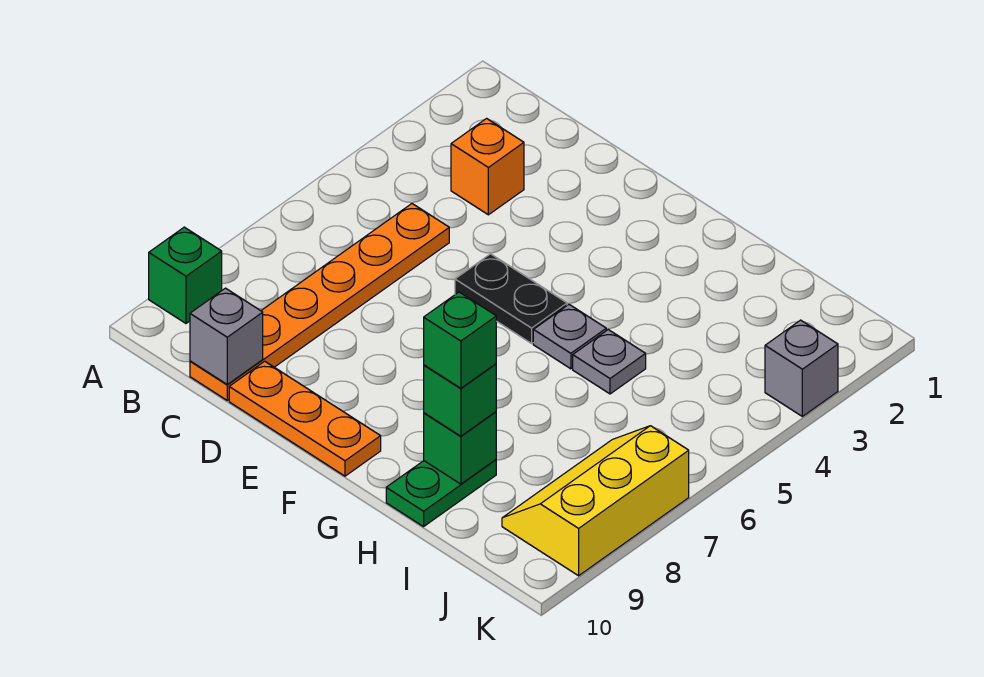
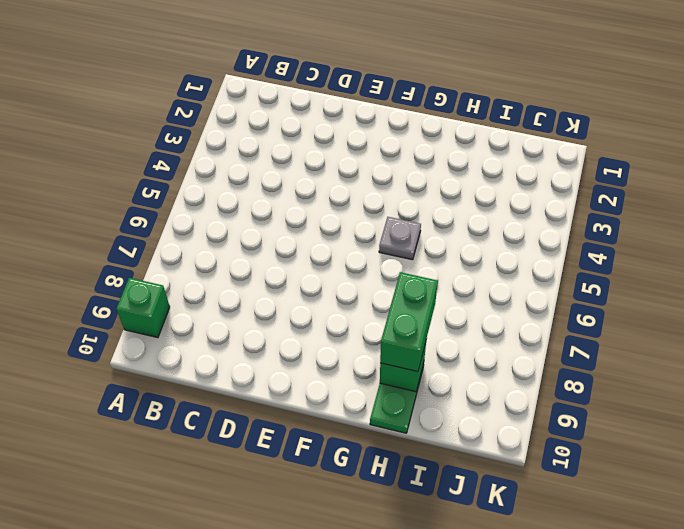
green brick H8:H9 level 3 -> green brick H9 level 3
none -> orange brick C3 level 1
none -> orange plate C5:C10 level 1
none -> orange plate D10:F10 level 1

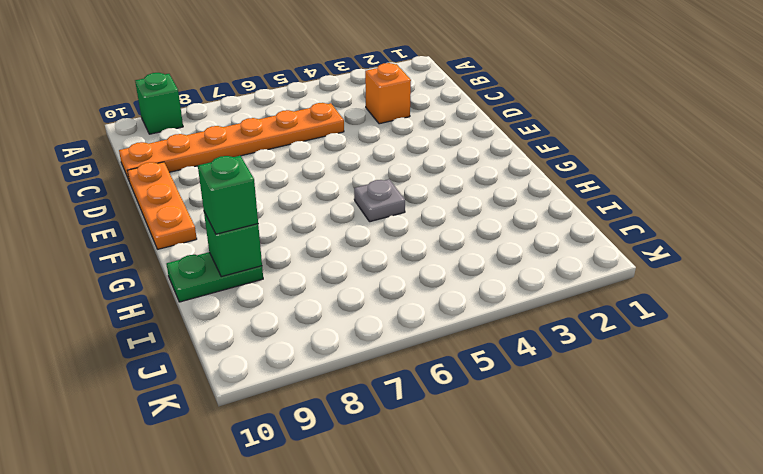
none -> black plate E5:F5 level 1
none -> grey plate H5 level 1
none -> yellow slope J7:K9 level 1 top K

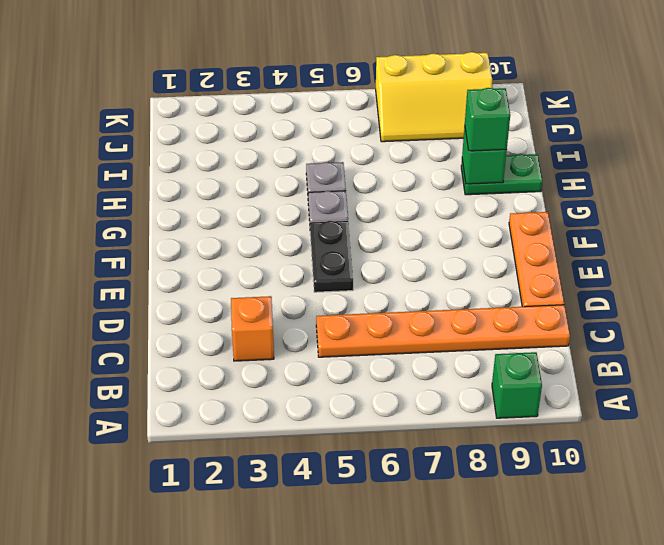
none -> grey brick K3 level 1
none -> grey brick C10 level 2
none -> green brick H9 level 4

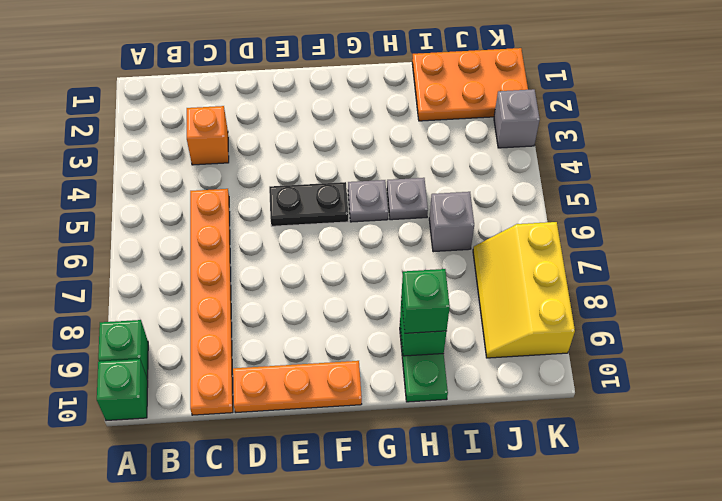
green brick A10 level 1 -> green brick H9 level 4
orange plate I1:K2 level 1 -> none
grey brick I6 level 1 -> grey brick C10 level 2

